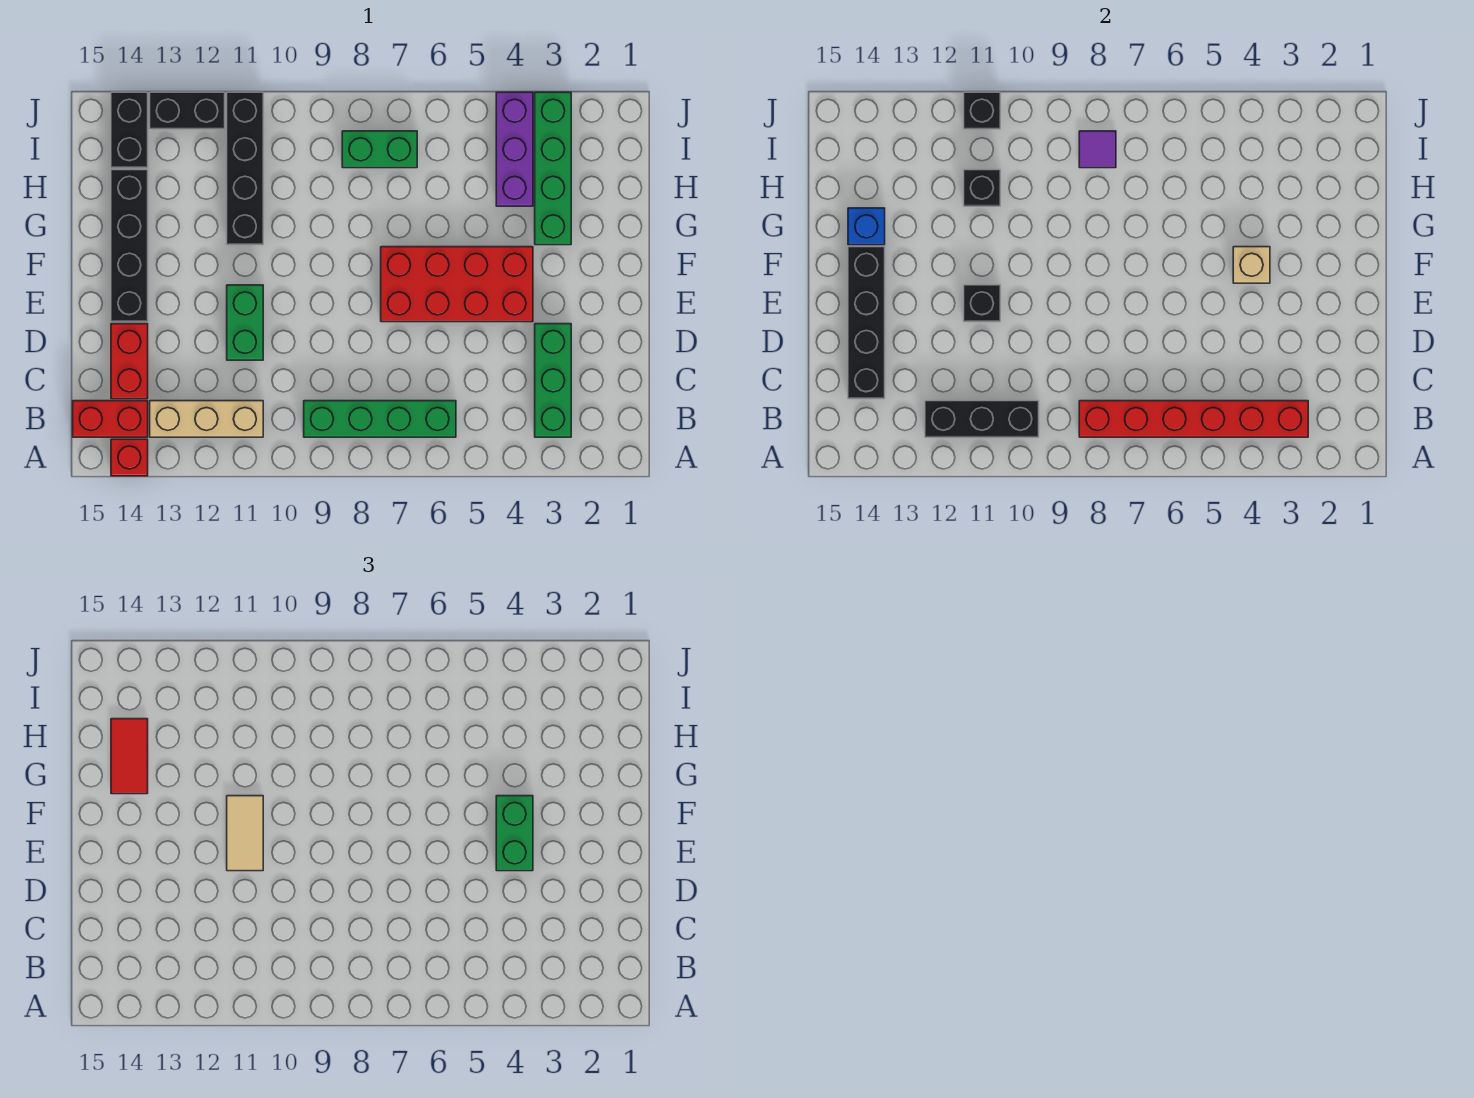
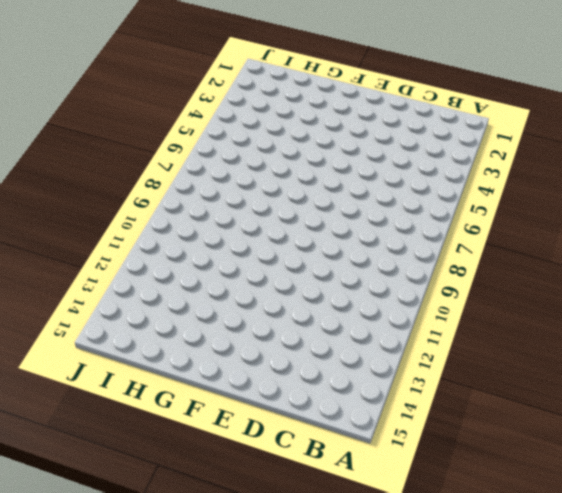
none -> red brick A14 level 1
none -> green brick B3:D3 level 1
none -> green brick B6:B9 level 1

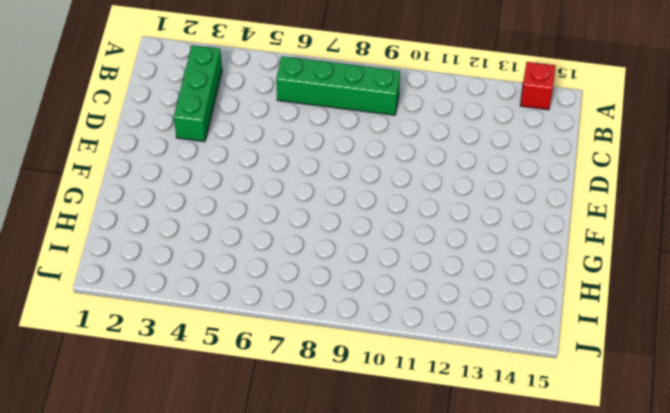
none -> tan brick B11:B13 level 1
none -> red brick B14:B15 level 1
none -> red brick C14:D14 level 1

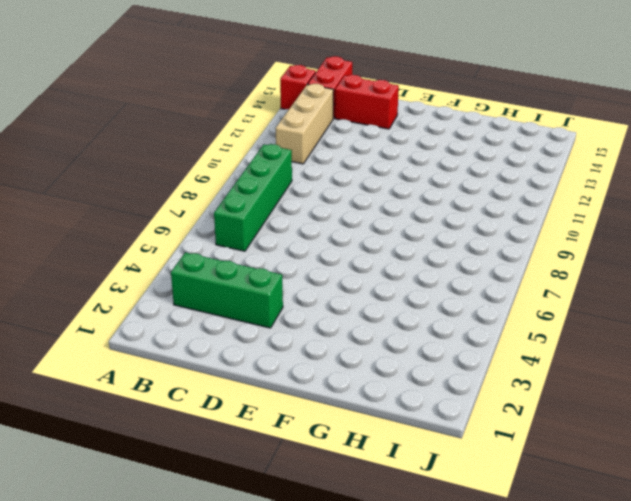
none -> green brick D11:E11 level 1
none -> red brick E4:F7 level 1
none -> black brick E14:H14 level 1

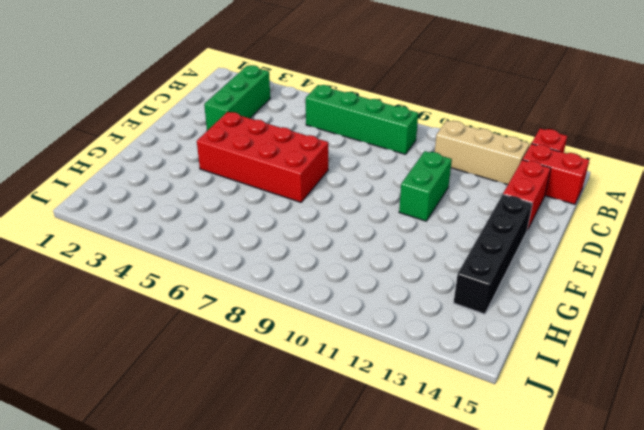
none -> green brick G3:J3 level 1
none -> black brick G11:J11 level 1
none -> purple brick H4:J4 level 1

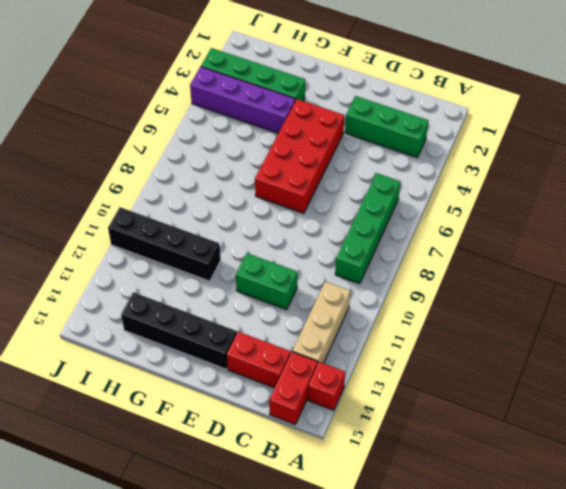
purple brick G4:J4 level 1 -> purple brick H4:J4 level 1
none -> green brick I7:I8 level 1
none -> black brick I14:J14 level 1
none -> black brick J12:J13 level 1

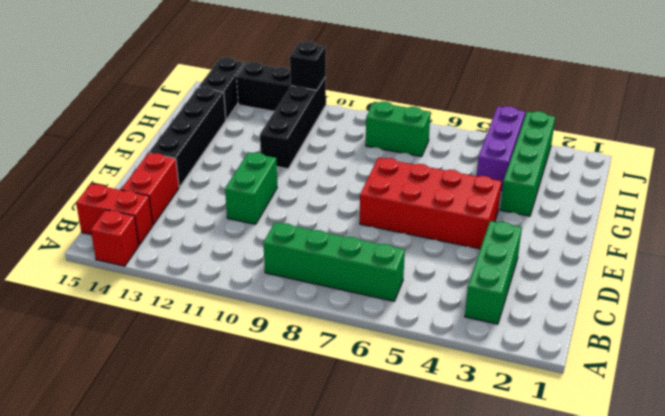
none -> tan brick B11:B13 level 1
none -> red brick B3:B8 level 2
none -> black brick B10:B12 level 2

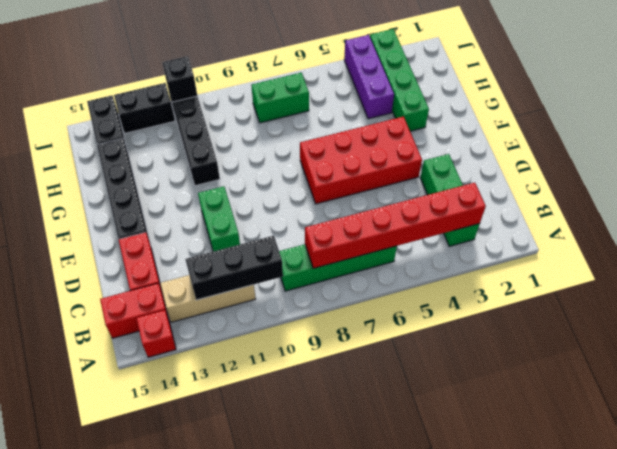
none -> black brick C14:F14 level 2
none -> black brick E11 level 2
none -> tan brick F4 level 2

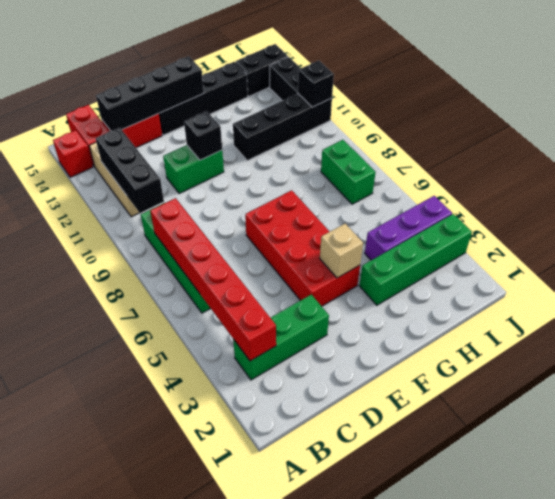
none -> blue brick G14 level 2
none -> black brick H11 level 2
none -> purple tile I8 level 2

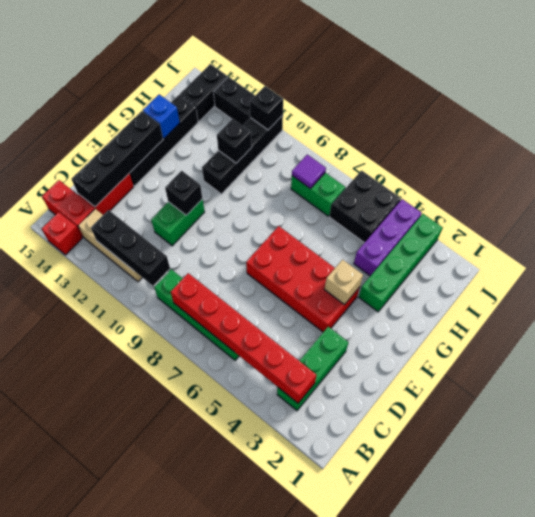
black brick I5:J6 level 1 -> none
none -> green brick E4:F4 level 3
none -> tan tile E11:F11 level 3
none -> red tile G14:H14 level 3

